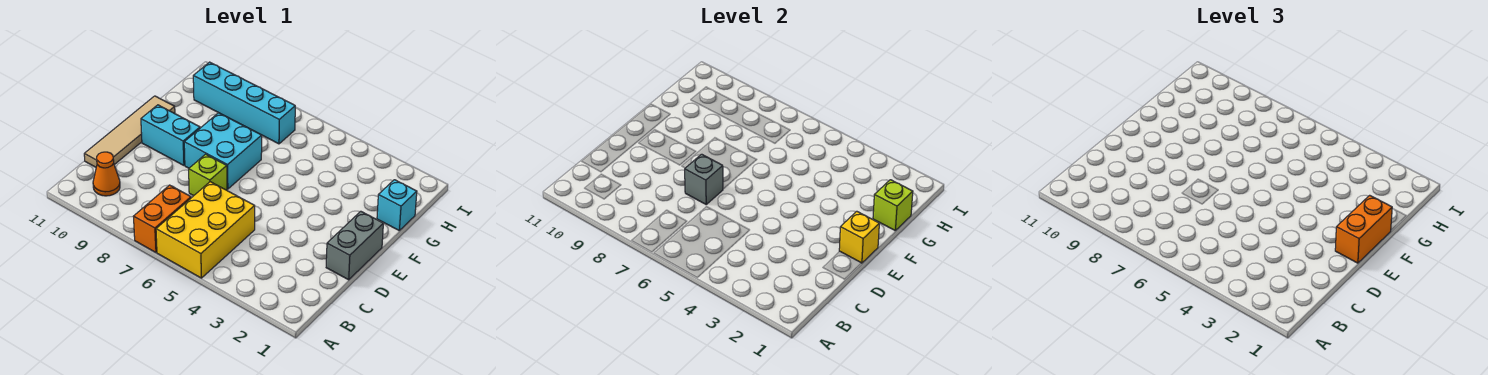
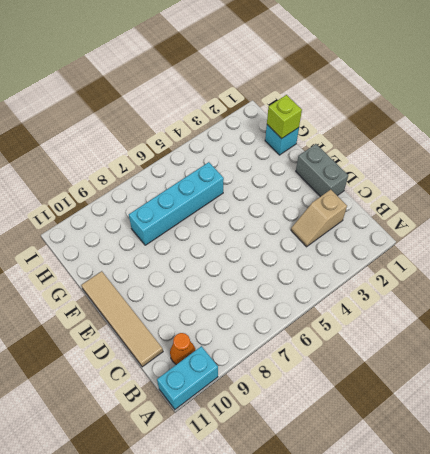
cyan brick A10:A11 level 1 -> cyan brick E9:E10 level 1
tan slope C2:C3 level 1 top 2 -> none
cyan brick G5:G8 level 1 -> cyan brick H7:H10 level 1
none -> yellow brick A5:C6 level 1
none -> orange brick A7:B7 level 1
none -> lime brick D7 level 1

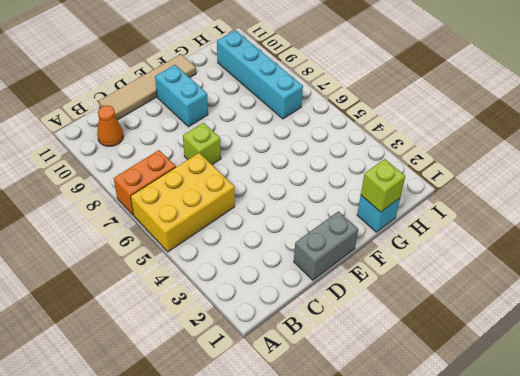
none -> cyan brick E7:F8 level 1
none -> grey brick D7 level 2
none -> yellow brick E1 level 2

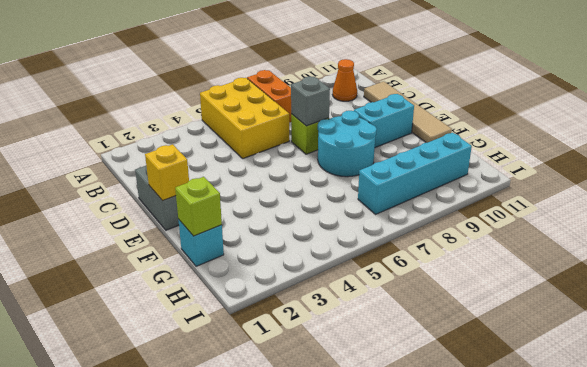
cyan round brick E7:F8 level 1 -> cyan brick E7:F8 level 1
none -> orange brick E1:F1 level 3

